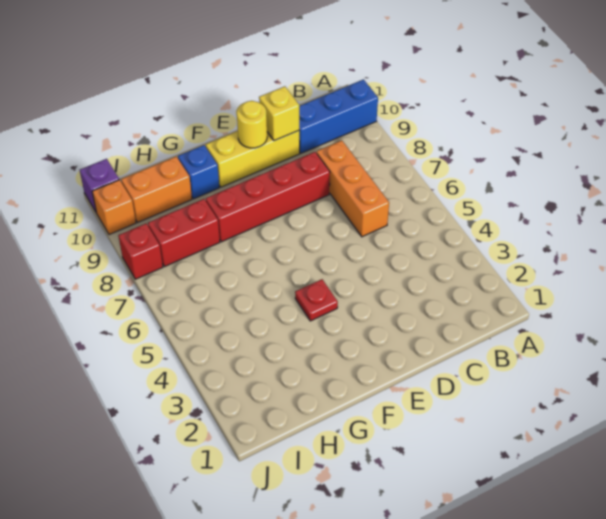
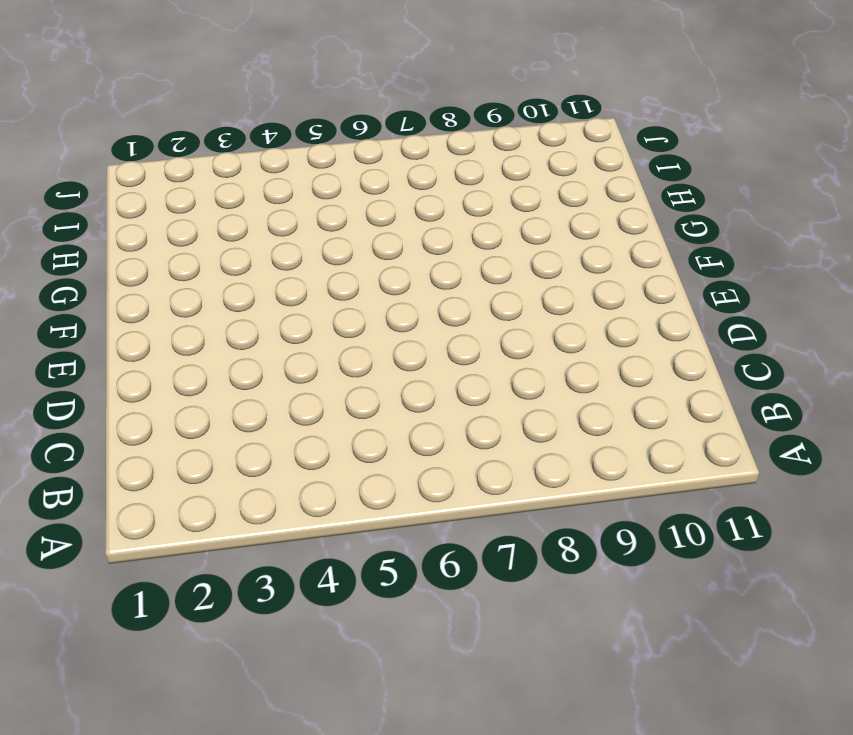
none -> blue brick A10:C10 level 1
none -> orange brick C6:C8 level 1
none -> red brick D8:G8 level 1

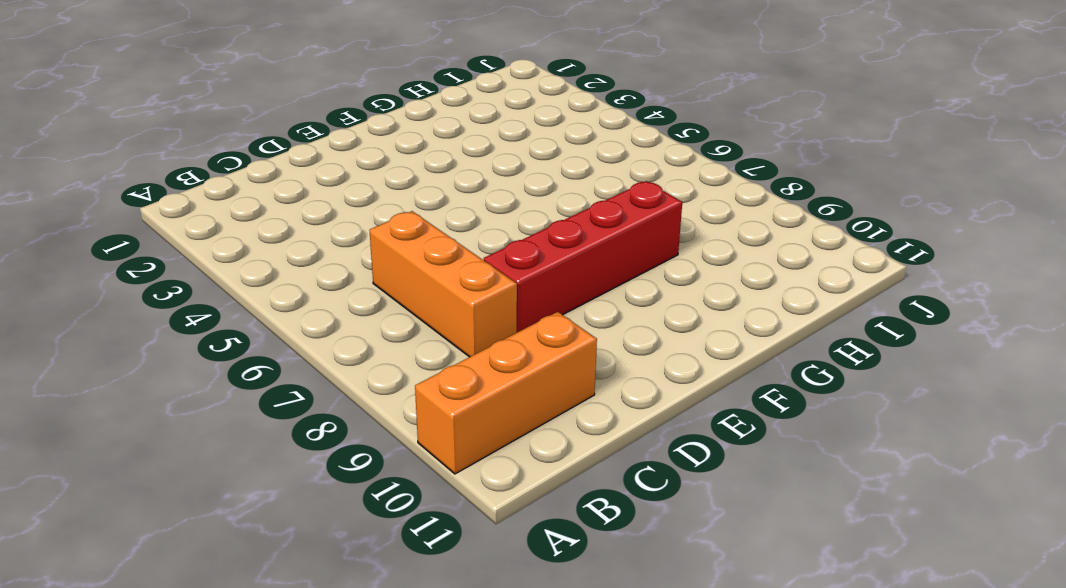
orange brick A10:C10 level 1 -> blue brick A10:C10 level 1
none -> yellow brick D10:F10 level 1
none -> red plate F4 level 1
none -> blue brick G10 level 1

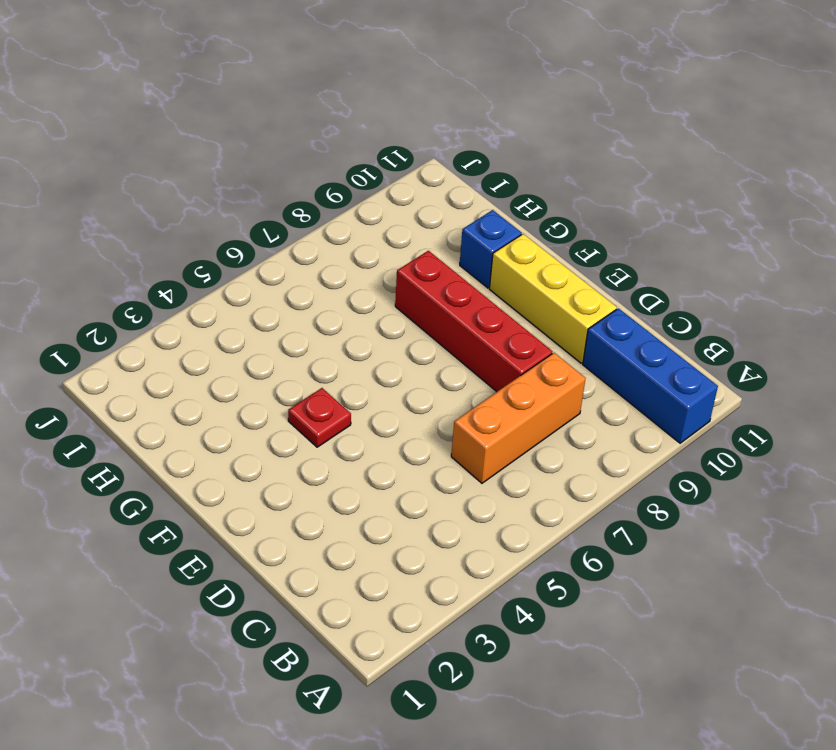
none -> red brick H8:I8 level 1
none -> orange brick H10:I10 level 1
none -> red brick J8 level 1

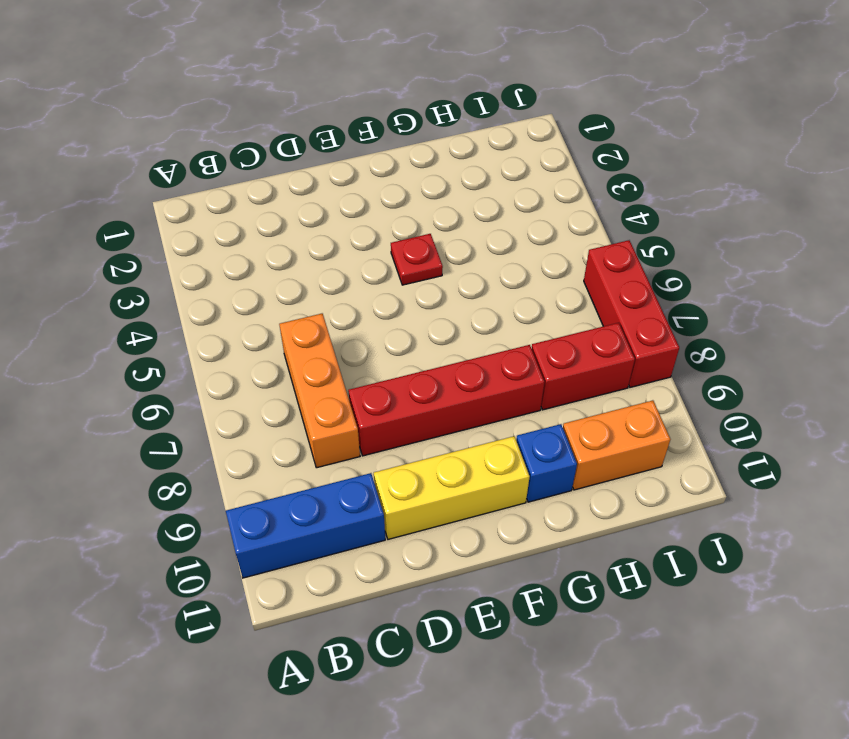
red brick J6:J8 level 1 -> red brick J8 level 1
none -> orange brick J10 level 1
none -> purple brick J11 level 1
none -> yellow brick D10 level 2

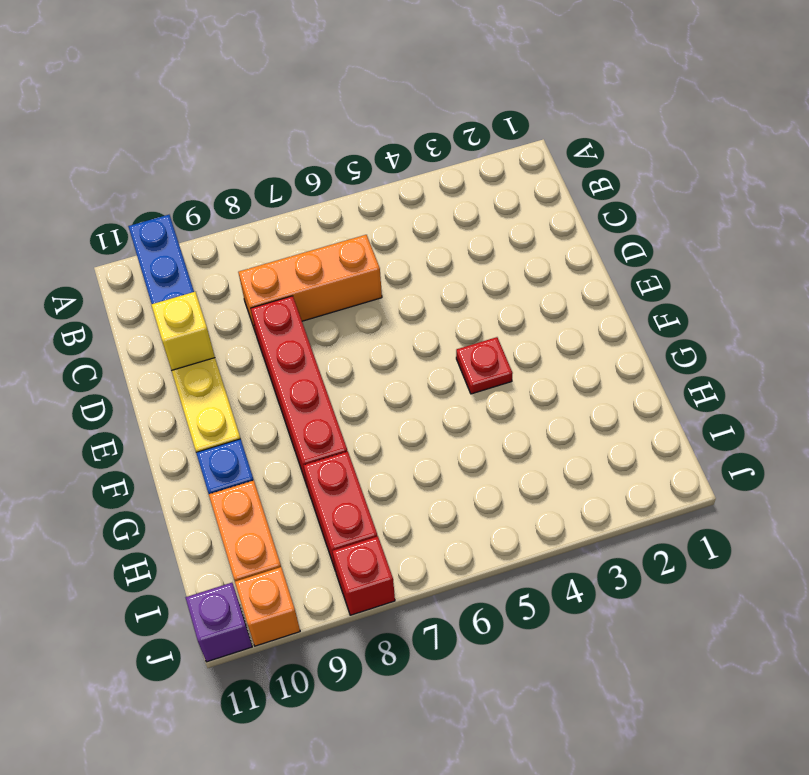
none -> yellow round brick E10 level 2

